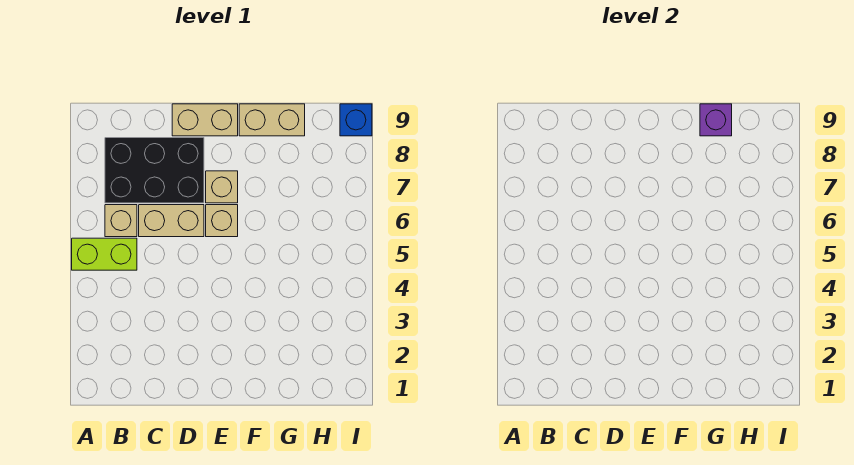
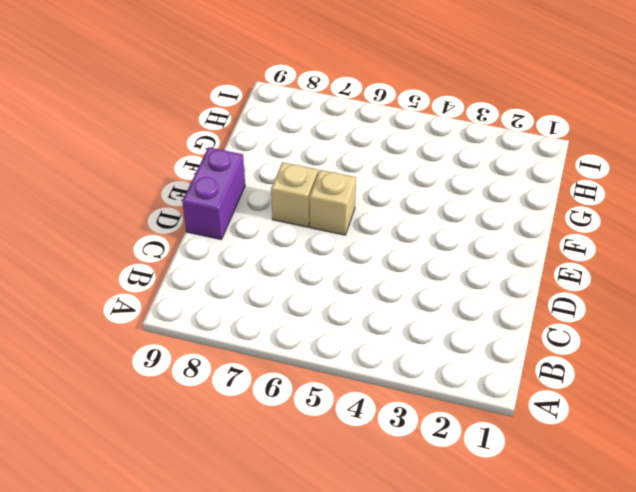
purple brick D9:E9 level 1 -> tan brick D9:E9 level 1
none -> lime brick A5:B5 level 1
none -> tan brick B6 level 1

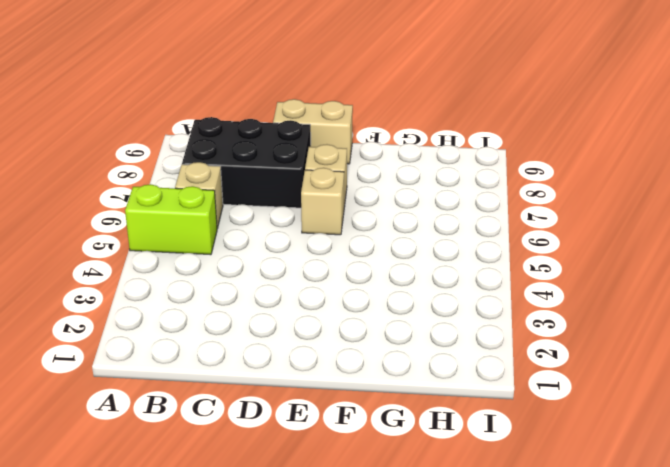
none -> tan brick C6:D6 level 1
none -> tan brick F9:G9 level 1

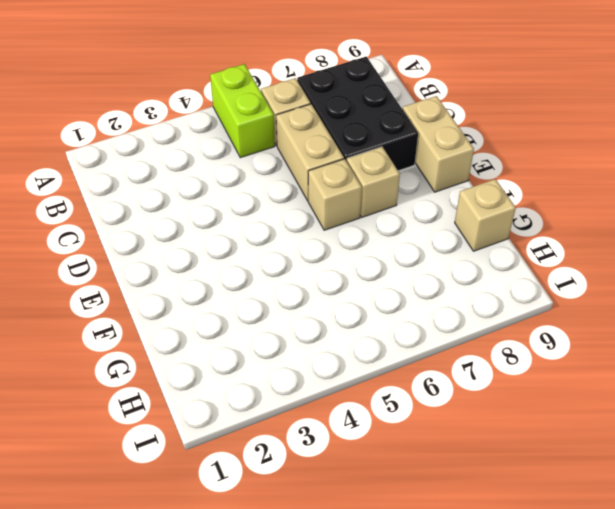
tan brick G9 level 1 -> tan brick F9:G9 level 1
none -> blue brick I9 level 1
none -> purple brick G9 level 2

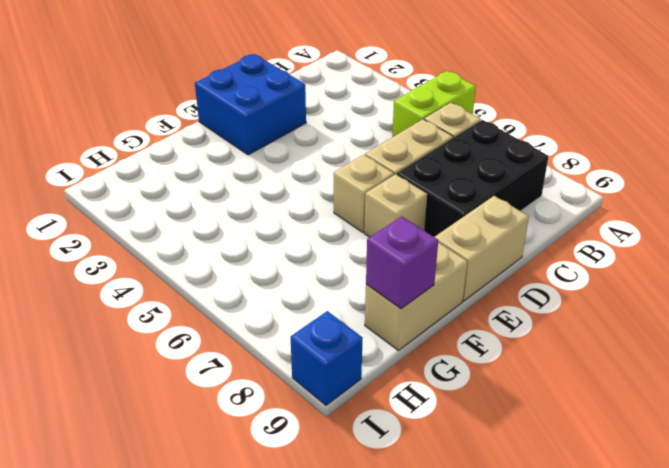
blue brick D1:E2 level 1 -> none

